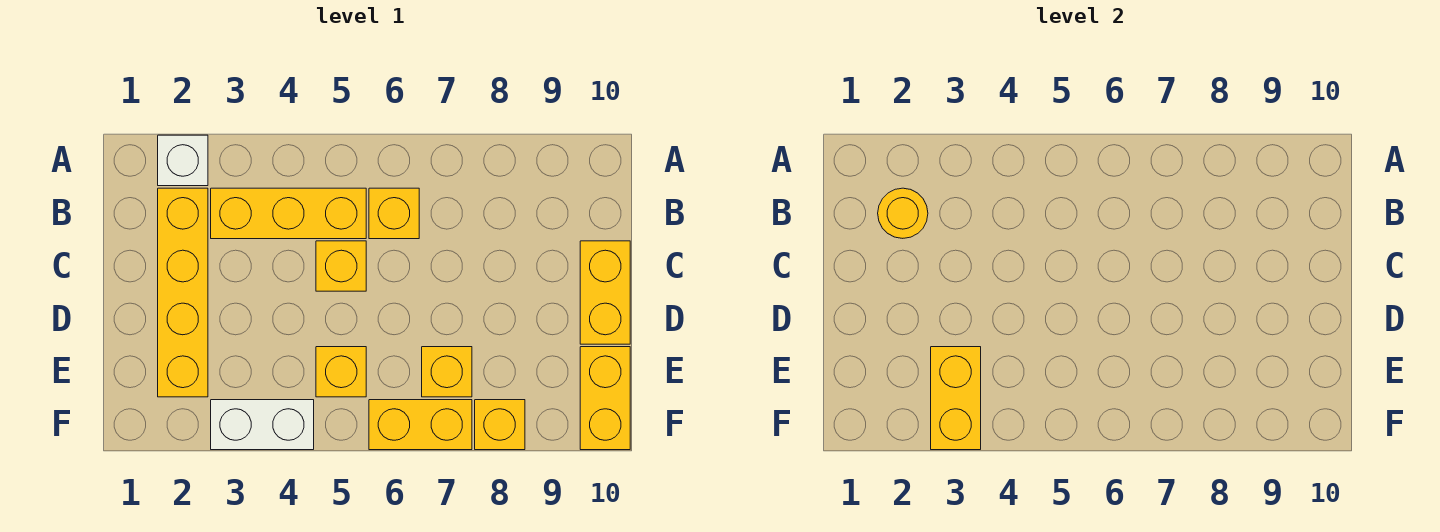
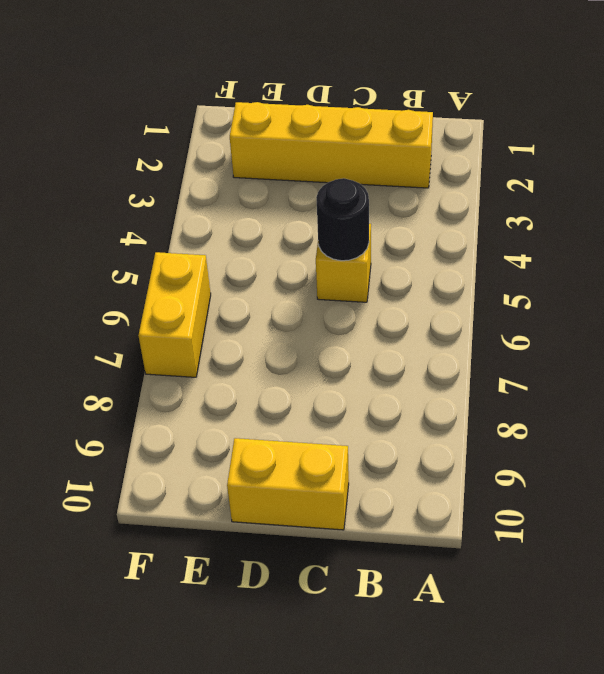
black round brick C5 level 2 -> none
none -> white brick A2 level 1
none -> yellow brick B3:B5 level 1
none -> yellow brick B6 level 1

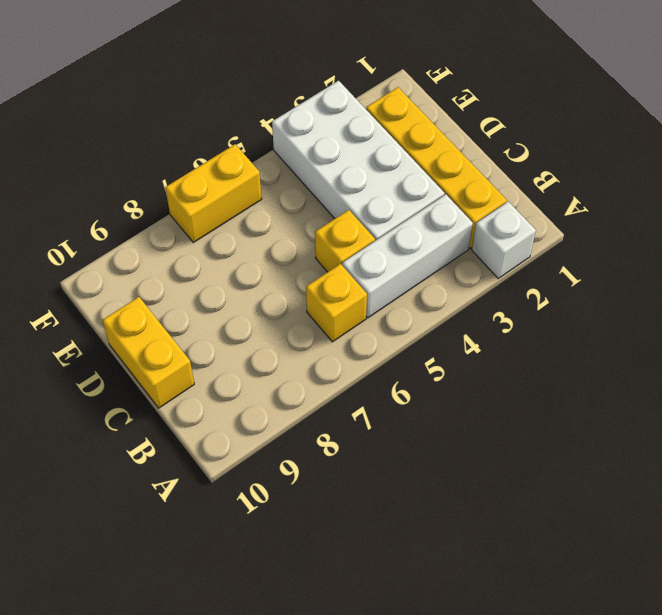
white brick B3:B5 level 1 -> yellow brick B3:B5 level 1
white brick C3:F4 level 1 -> white brick F3:F4 level 1
none -> yellow brick E5 level 1
none -> yellow brick E7 level 1
none -> yellow brick E10:F10 level 1

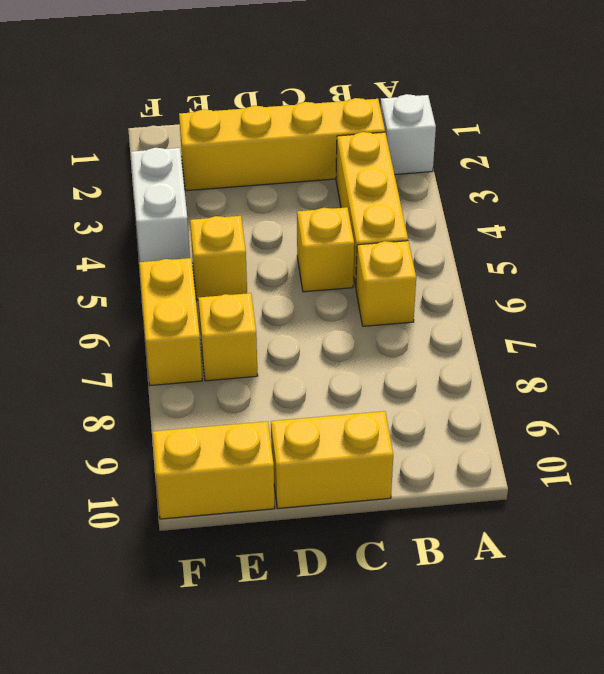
none -> yellow brick F8 level 1
none -> yellow round brick B2 level 2
none -> yellow brick E3:F3 level 2

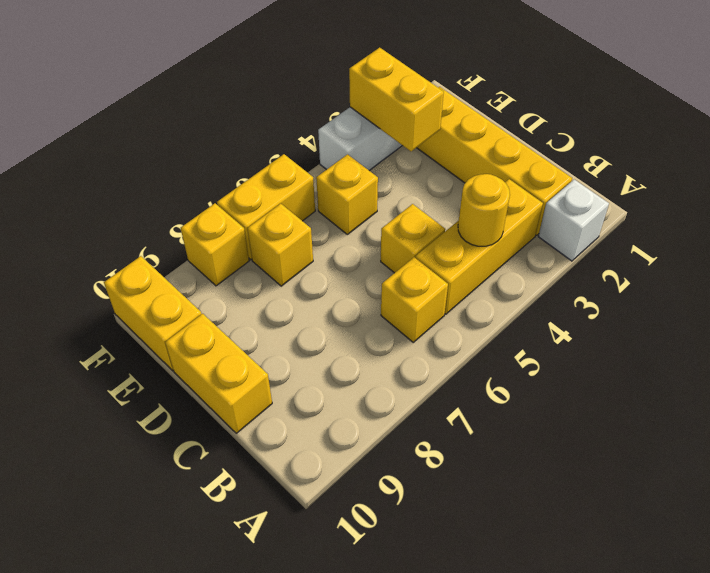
yellow round brick B4 level 2 -> yellow round brick B2 level 2

